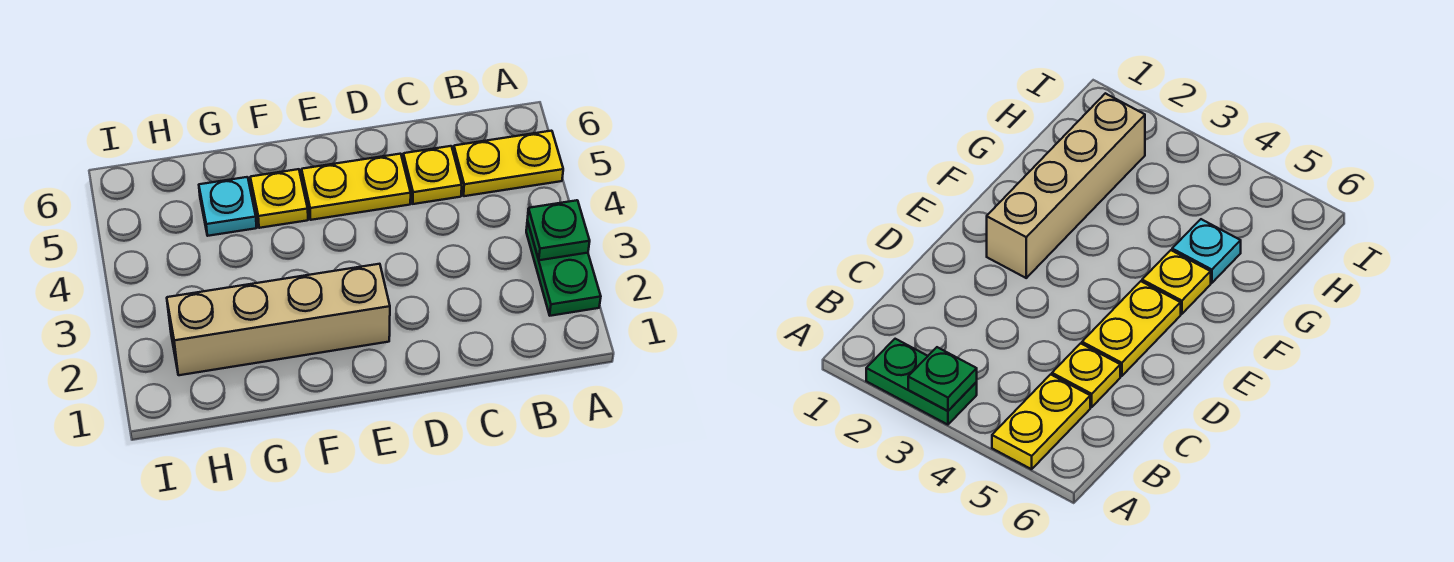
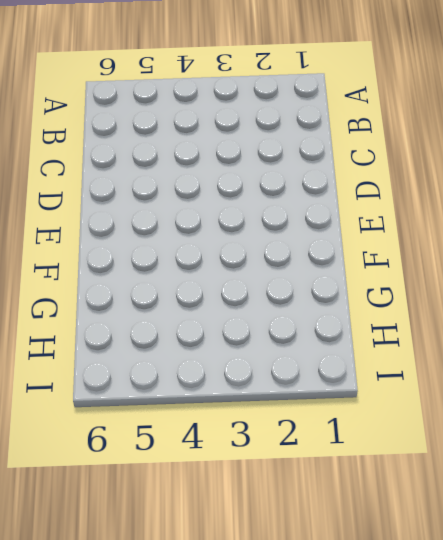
none -> green plate A2:A3 level 1
none -> yellow plate A5:B5 level 1

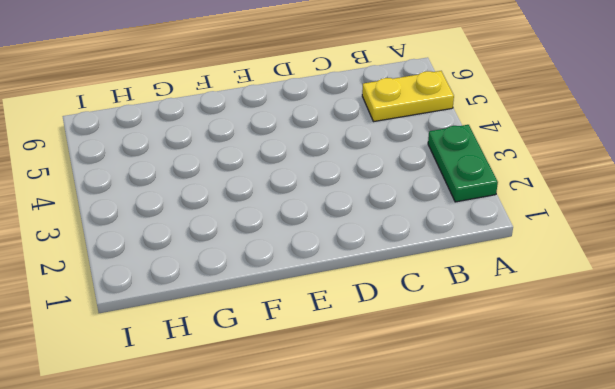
none -> yellow plate C5 level 1
none -> yellow plate D5:E5 level 1

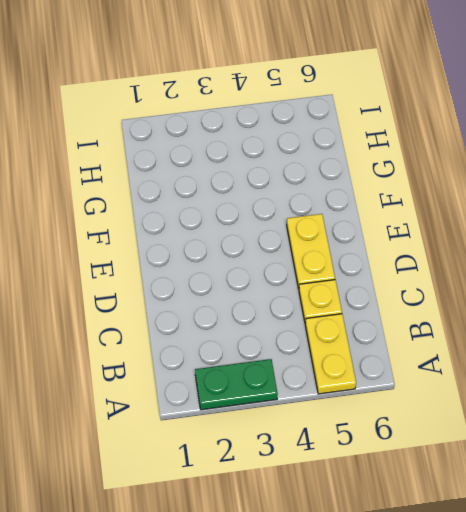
none -> tan brick E2:H2 level 1
none -> yellow plate F5 level 1

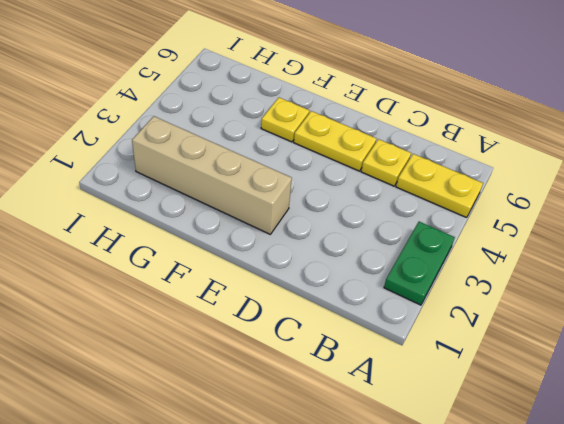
none -> cyan plate G5 level 1
none -> green plate A3 level 2

